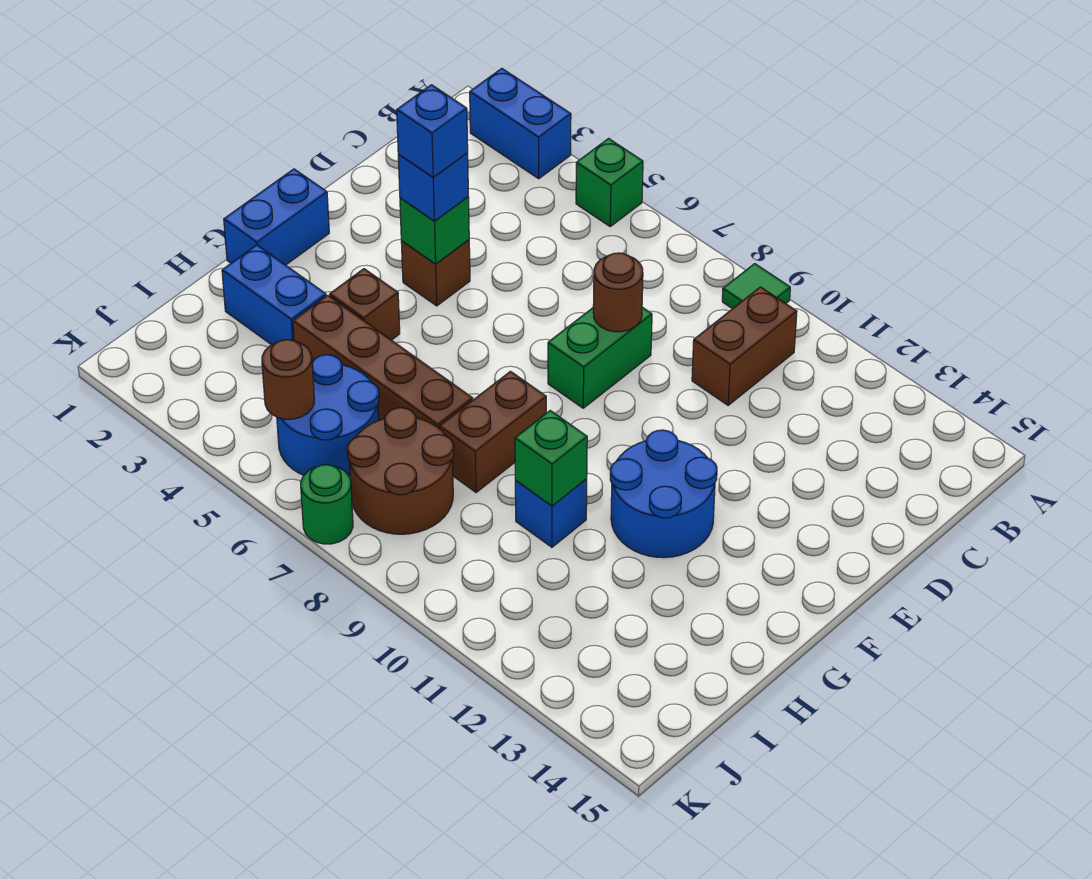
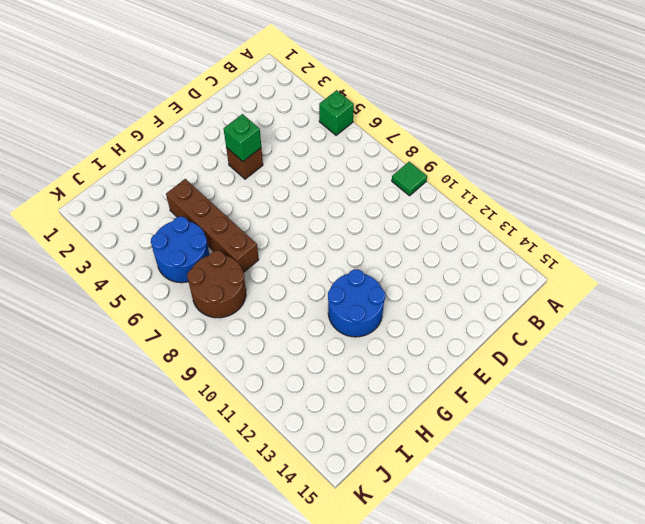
none -> blue brick A2:A3 level 1
none -> brown brick B10:C10 level 1
none -> green brick D8:E8 level 1

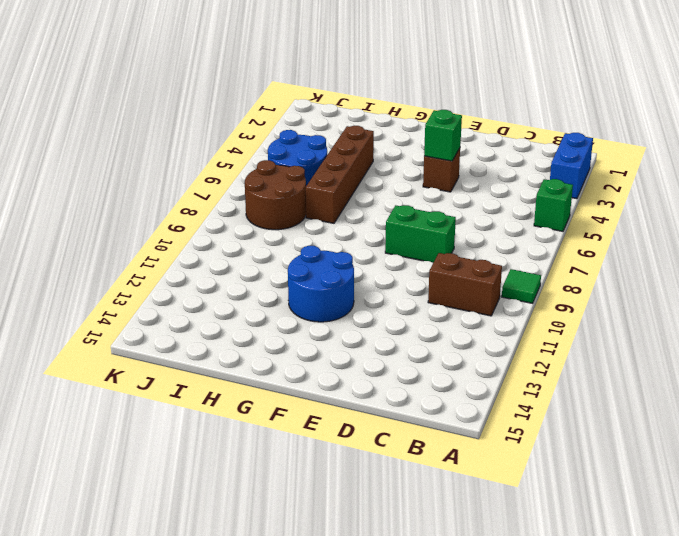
none -> blue brick F1:G1 level 1
none -> brown brick G4 level 1
none -> brown brick G8:H8 level 1

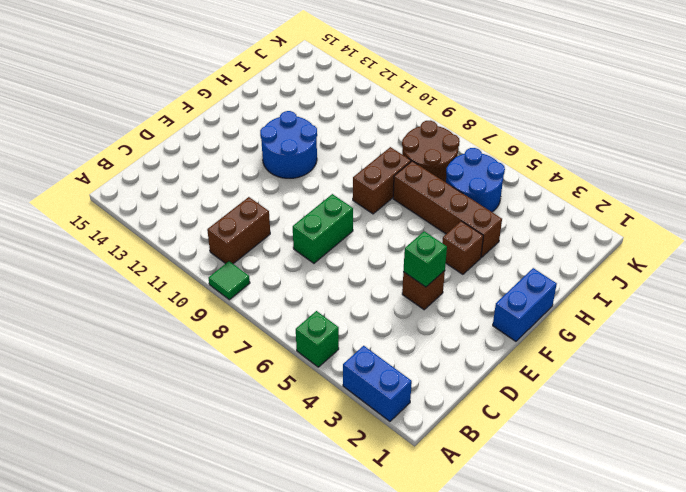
none -> blue brick H2:H3 level 1
none -> blue brick H10 level 1
none -> green round brick K7 level 1

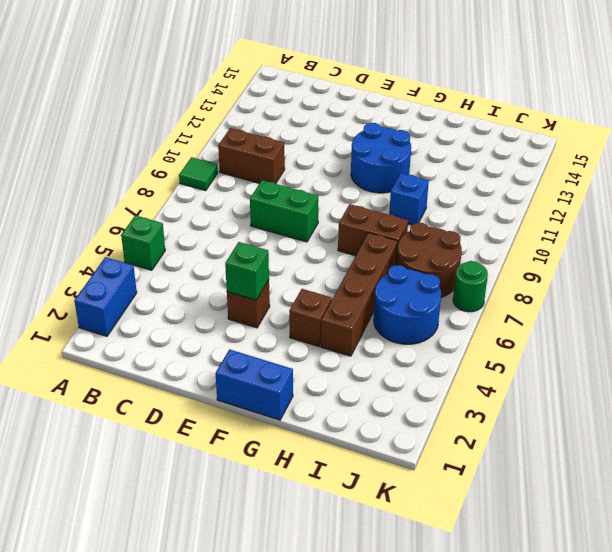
none -> blue brick H2:H3 level 1
none -> brown round brick D8 level 2
none -> green brick H10 level 2

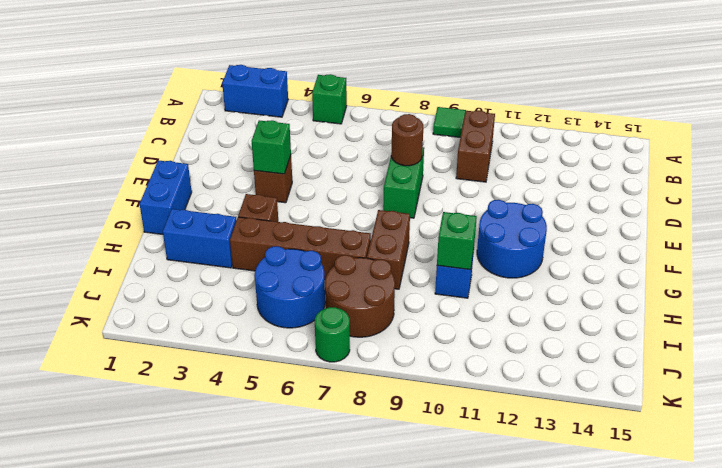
none -> brown round brick J5 level 2
none -> blue brick E4 level 3
none -> blue brick E4 level 4

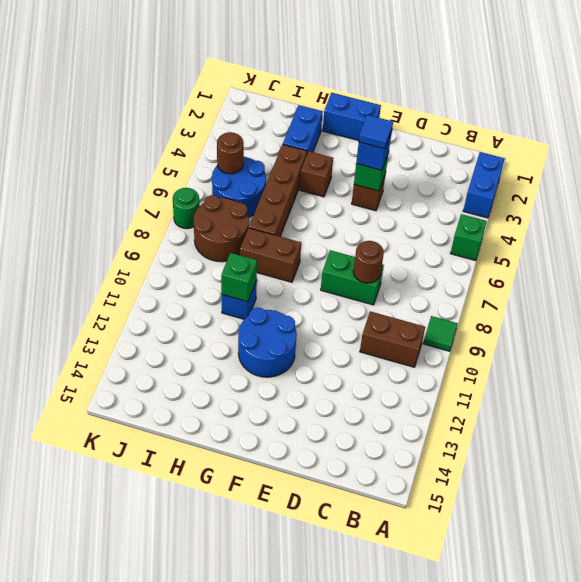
blue tile E4 level 4 -> blue brick E4 level 4

